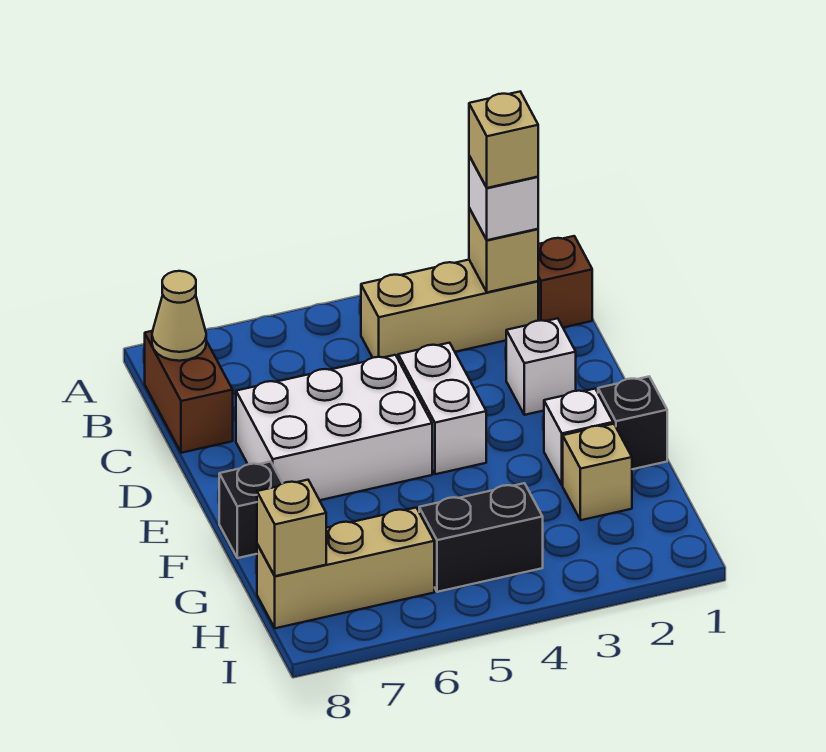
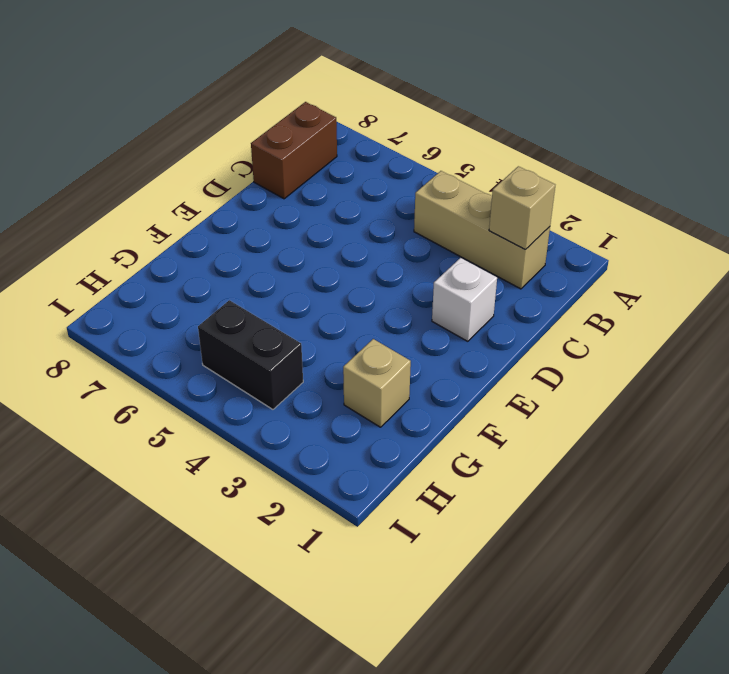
none -> brown brick B1 level 1
none -> white brick D4:E4 level 1
none -> white brick D5:E7 level 1

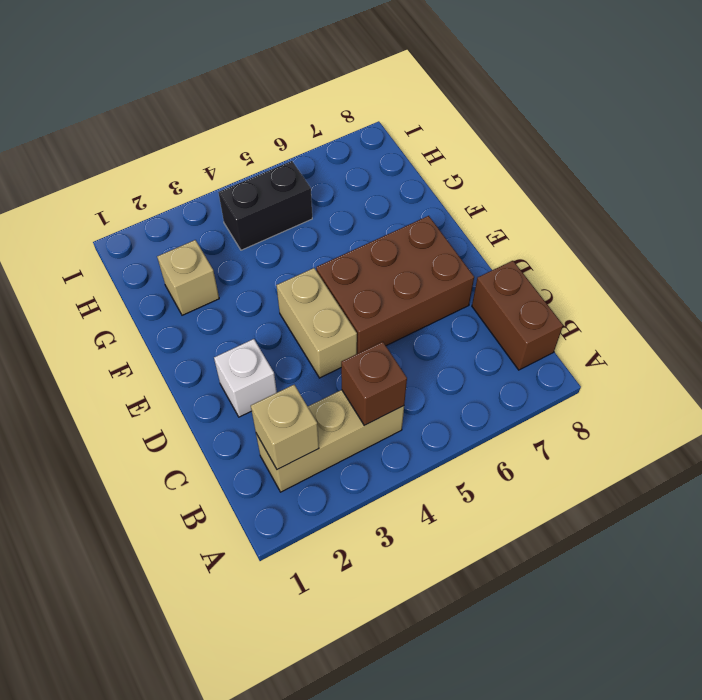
brown brick B4 level 2 -> brown brick B1 level 1
tan brick D4:E4 level 1 -> white brick D4:E4 level 1
brown brick D5:E7 level 1 -> white brick D5:E7 level 1
none -> black brick F1 level 1
none -> white brick F2 level 1
none -> black brick F8 level 1

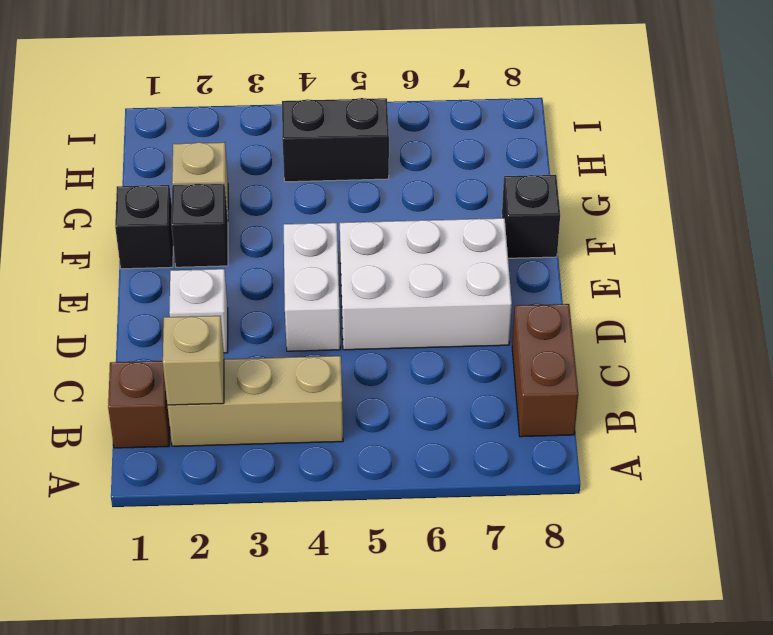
black brick F2 level 1 -> white brick F2 level 1
none -> tan brick H6:H8 level 1
none -> tan cone B8 level 2
none -> tan brick H8 level 2

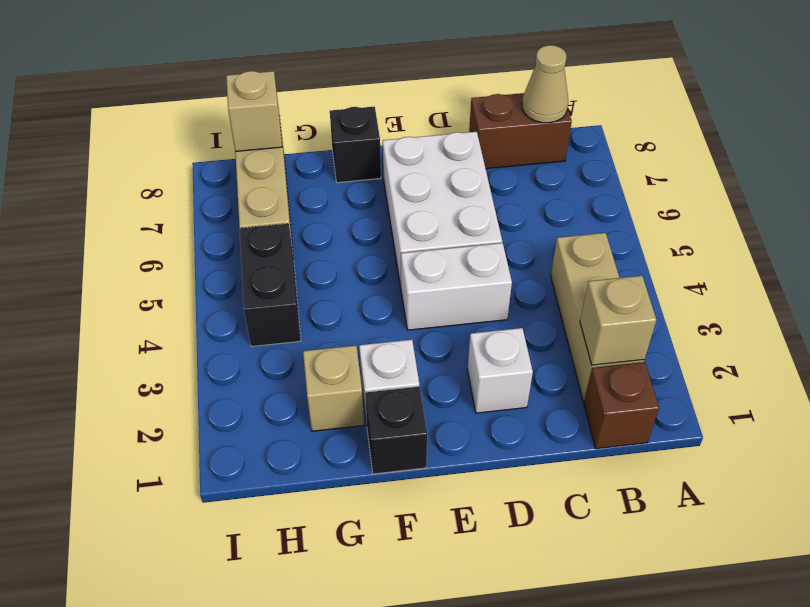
none -> white brick B2 level 3
none -> tan brick B2 level 4

